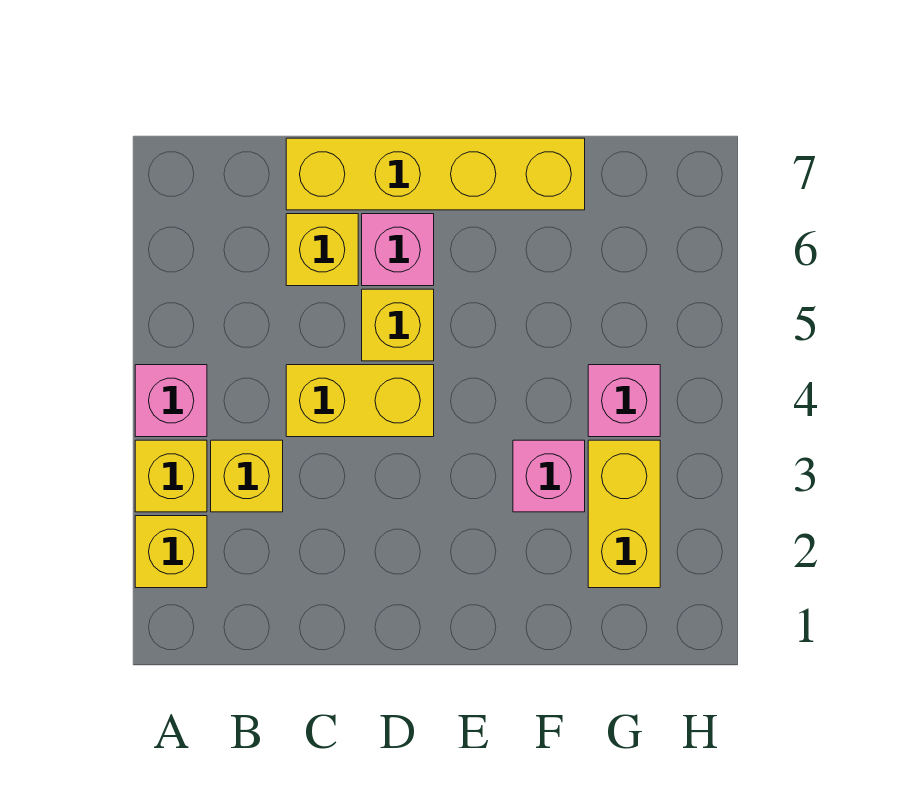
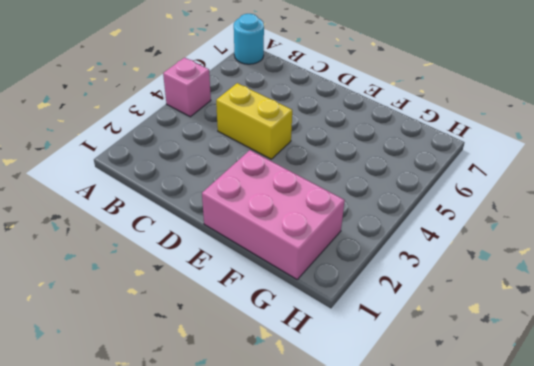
cyan round brick A7 level 1 -> none
pink brick E1:G2 level 1 -> yellow brick G2:G3 level 1
none -> yellow brick A2 level 1
none -> yellow brick A3 level 1
none -> yellow brick B3 level 1

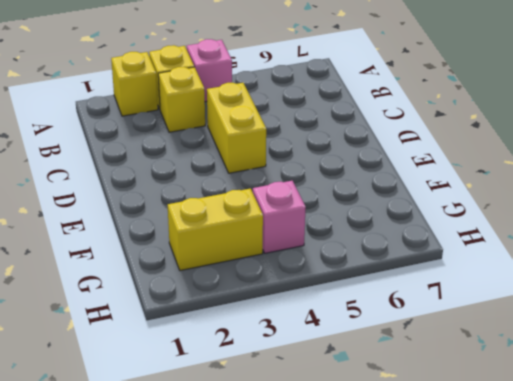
none -> yellow brick C6 level 1
none -> yellow brick C7:F7 level 1
none -> yellow brick D5 level 1

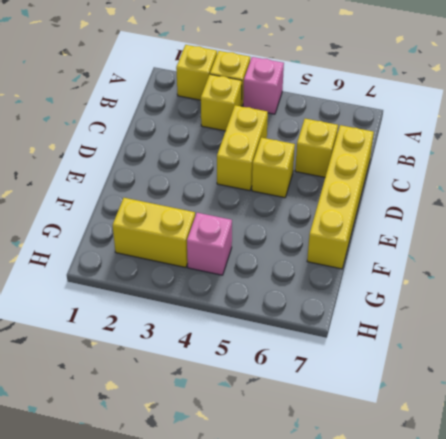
none -> pink brick D6 level 1
none -> pink brick F3 level 1

